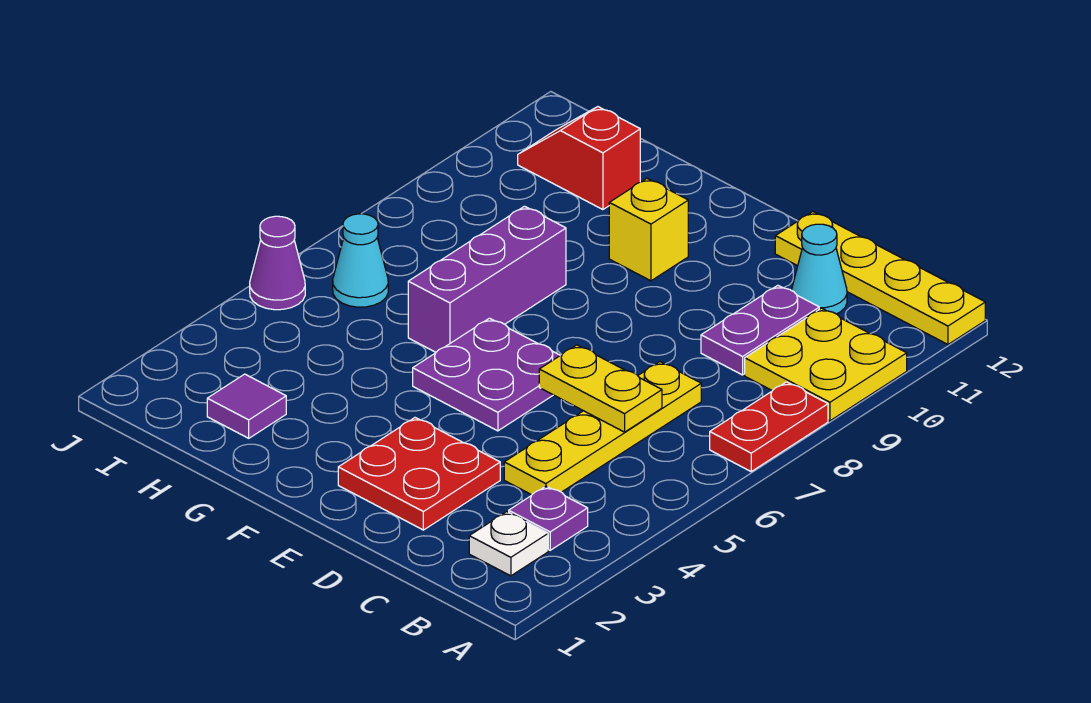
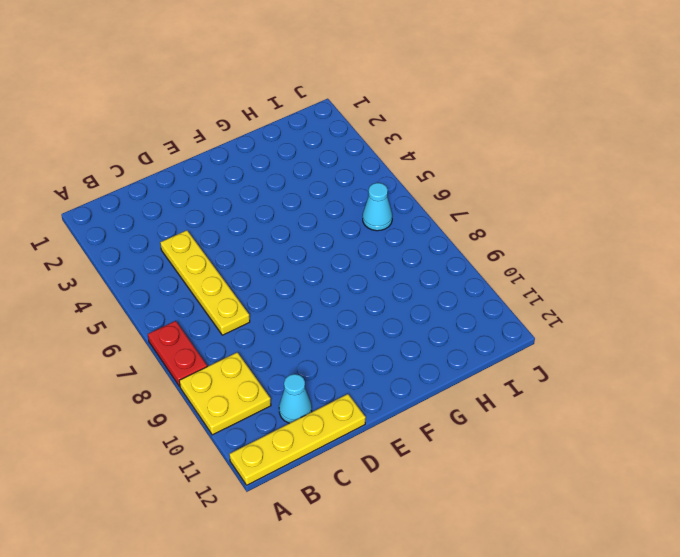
none -> white plate B2 level 1
none -> purple plate B3 level 1
none -> purple plate C9:C10 level 1

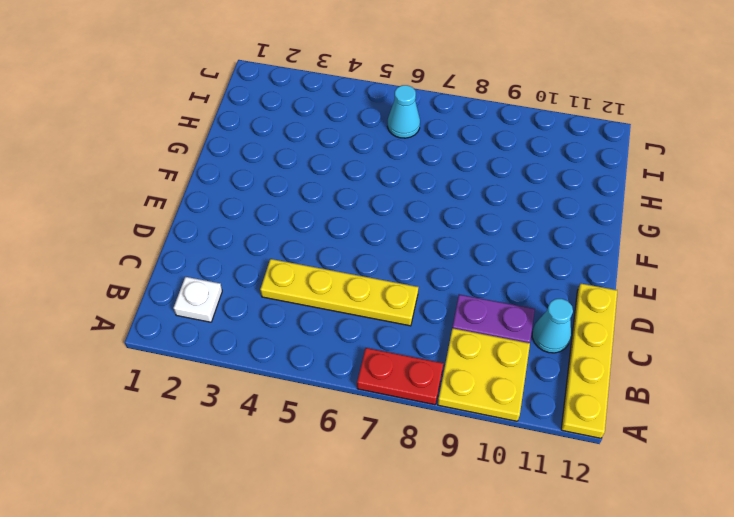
none -> purple plate B3 level 1
none -> red plate D2:E3 level 1
none -> purple plate E5:F6 level 1

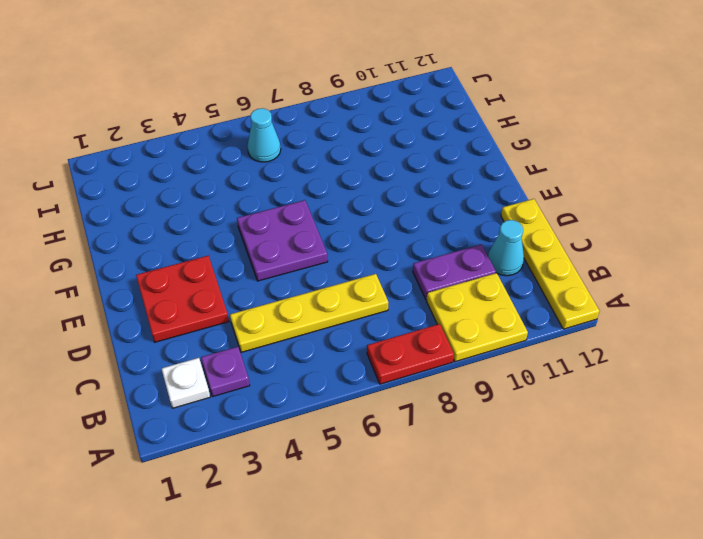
none -> yellow brick F10 level 1
none -> purple brick G6:G8 level 1
none -> purple tile H2 level 1

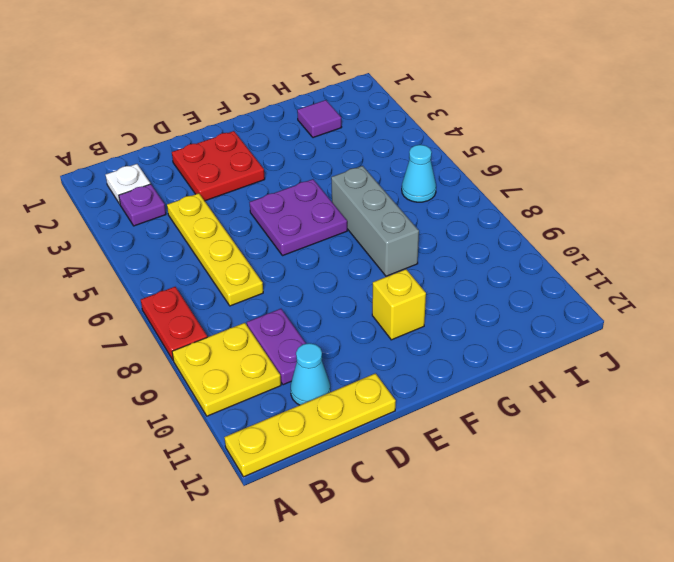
grey brick G6:G8 level 1 -> purple brick G6:G8 level 1
none -> red slope H11:I11 level 1 top H
none -> purple cone J5 level 1
none -> yellow plate C6:D6 level 2

